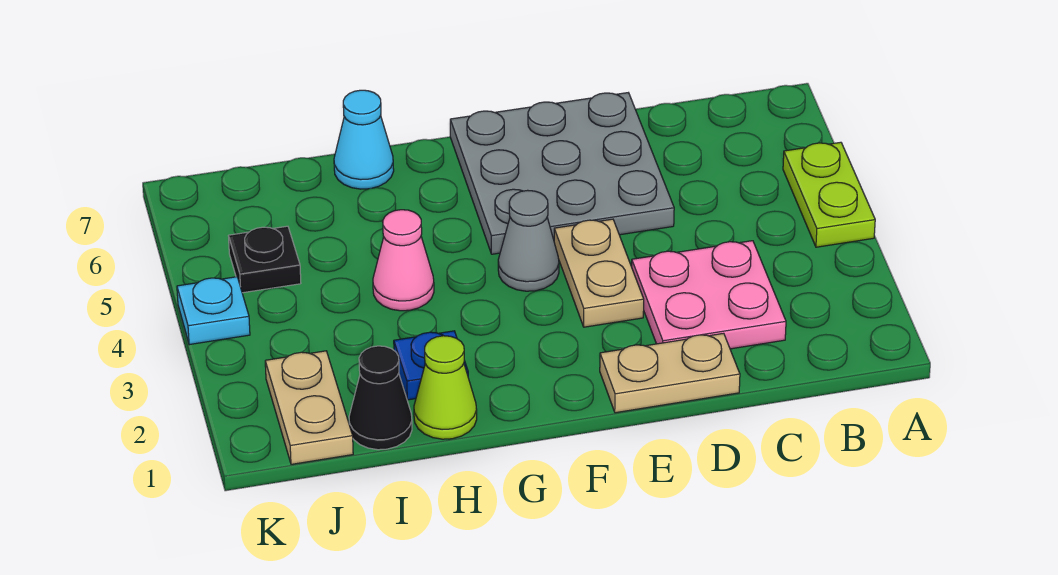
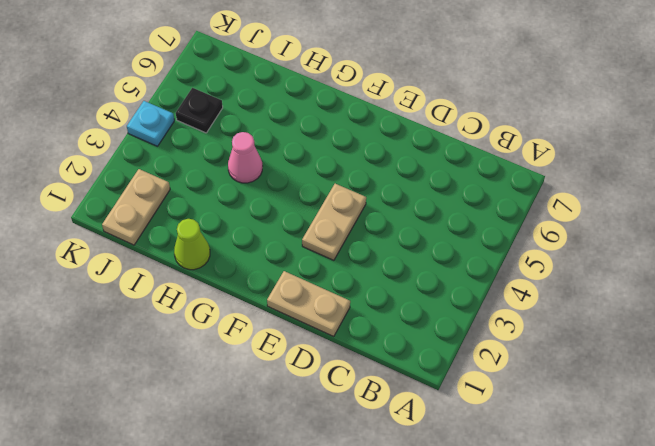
none -> lime plate A4:A5 level 1
none -> pink plate C2:D3 level 1
none -> grey plate D5:F7 level 1

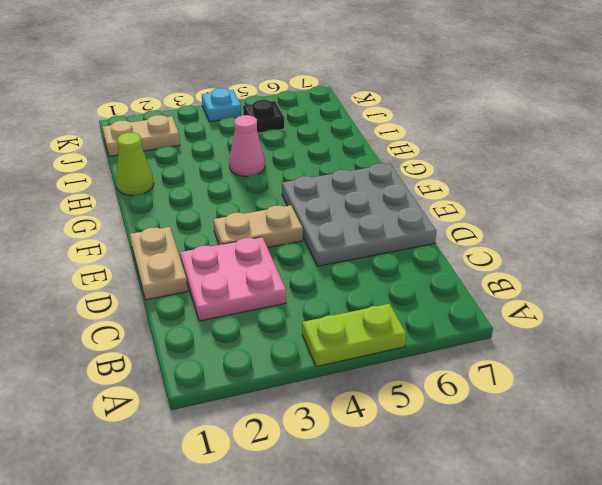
none -> grey cone F4 level 1
none -> blue plate H2 level 1
none -> cyan cone H7 level 1

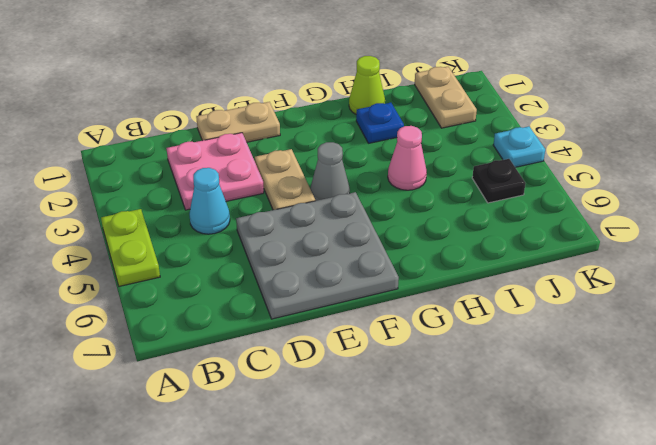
cyan cone C4 level 1 -> cyan cone H7 level 1
none -> black cone I1 level 1

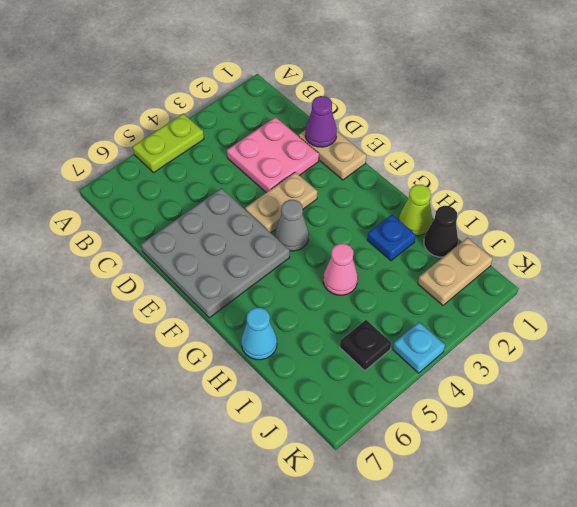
purple cone D1 level 2 -> none

